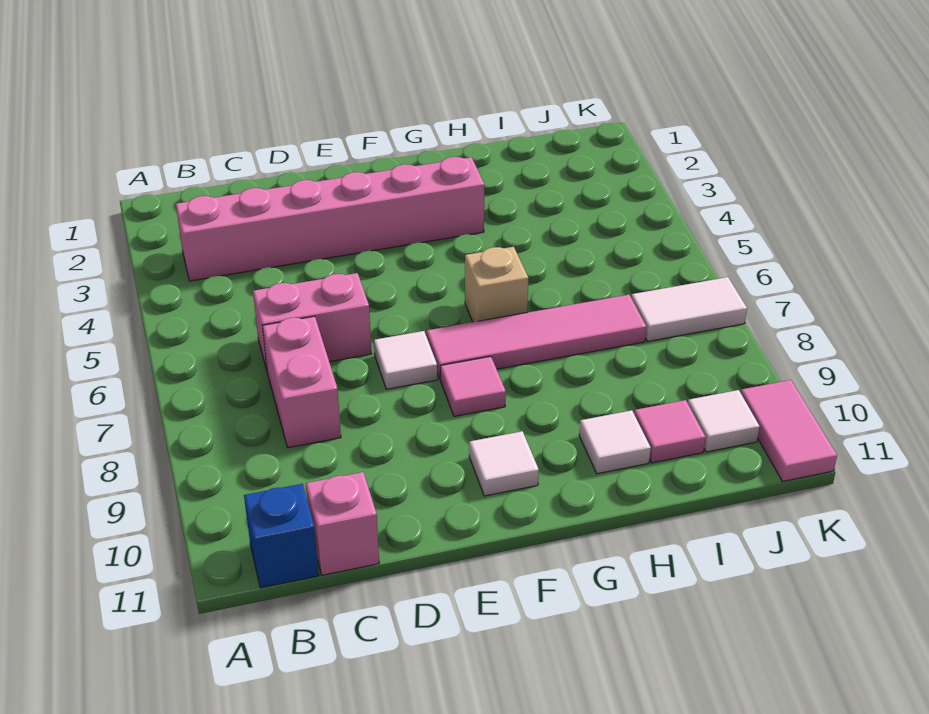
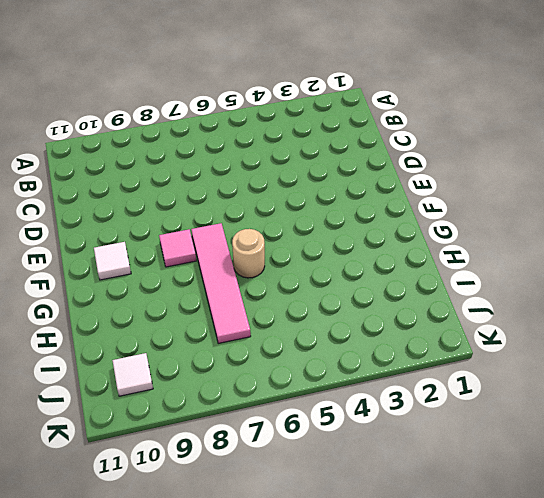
tan round brick G6 level 1 -> tan brick G6 level 1
none -> pink brick B3:G3 level 1
none -> blue brick B11 level 1
none -> pink brick C6:D6 level 1

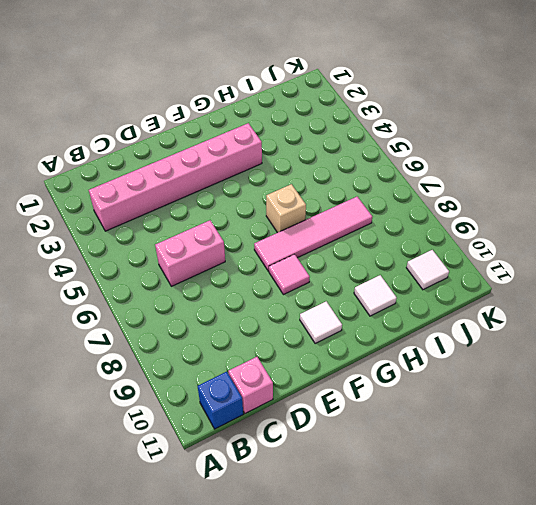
none -> pink brick C7:C8 level 1
none -> white tile E7 level 1
none -> pink tile I10 level 1

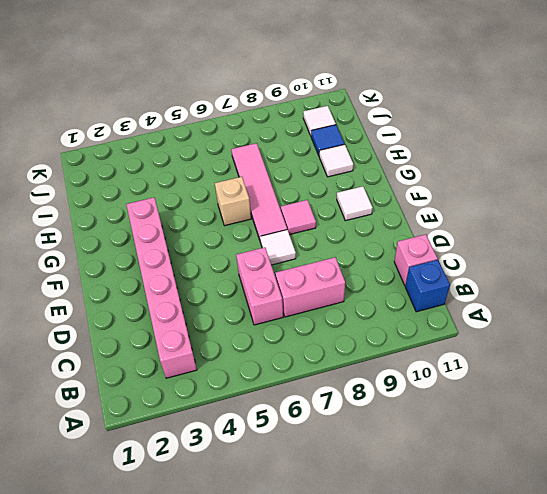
blue tile I10 level 1 -> pink tile I10 level 1
none -> white tile J7:K7 level 1
none -> pink tile K10:K11 level 1

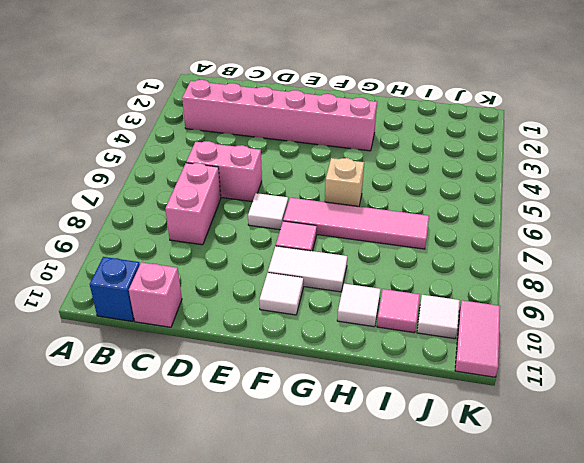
white tile F9:G9 level 1 -> white tile J7:K7 level 1

